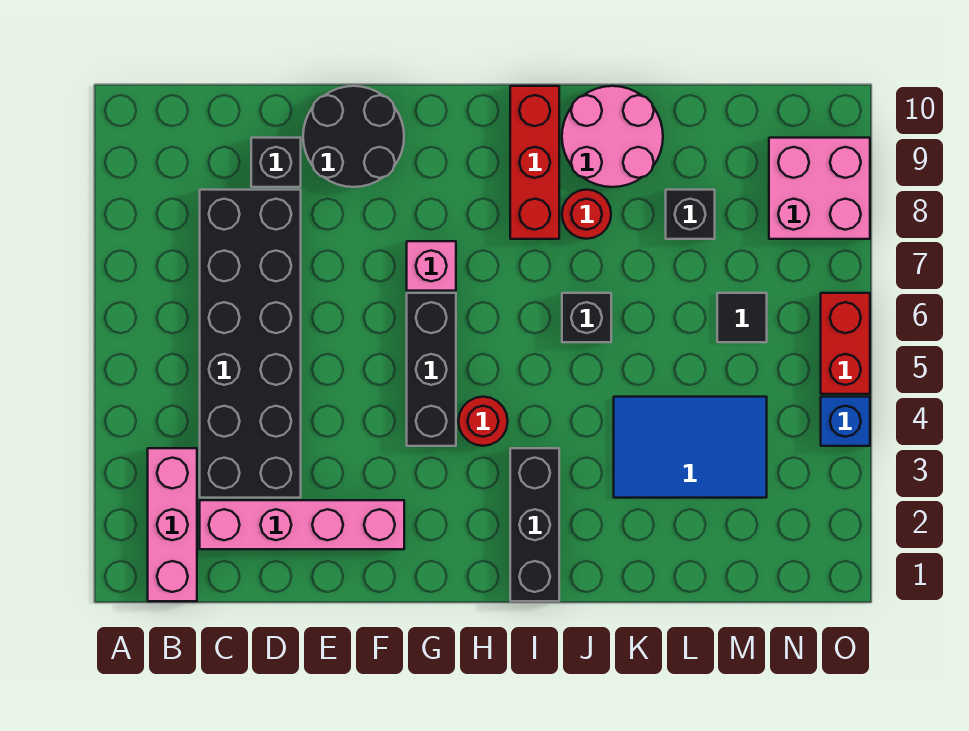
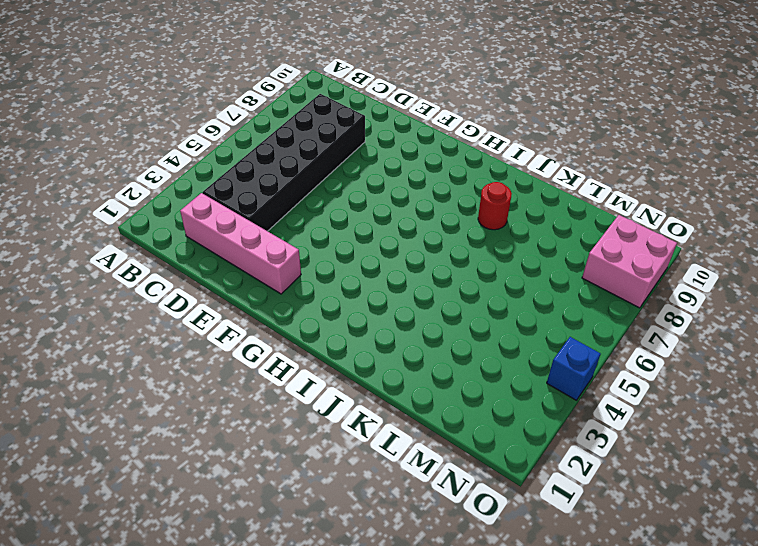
none -> pink brick B1:B3 level 1
none -> black brick D9 level 1
none -> black round brick E9:F10 level 1

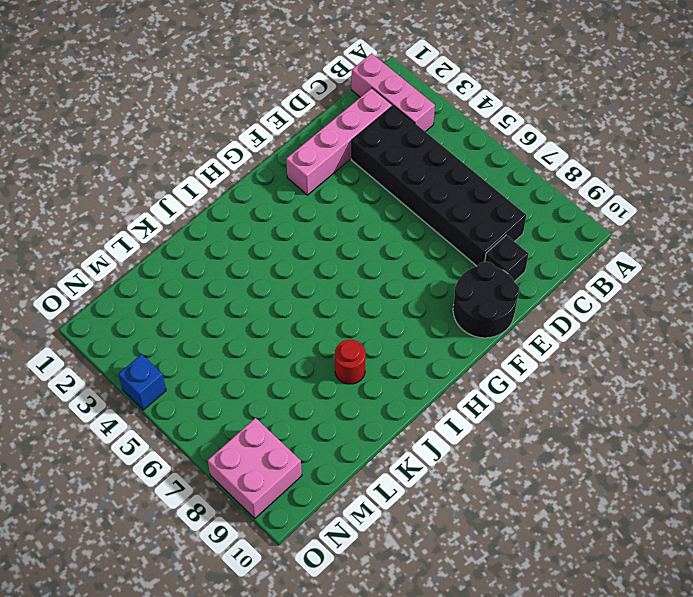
none -> black brick G4:G6 level 1
none -> pink brick G7 level 1
none -> red round brick H4 level 1

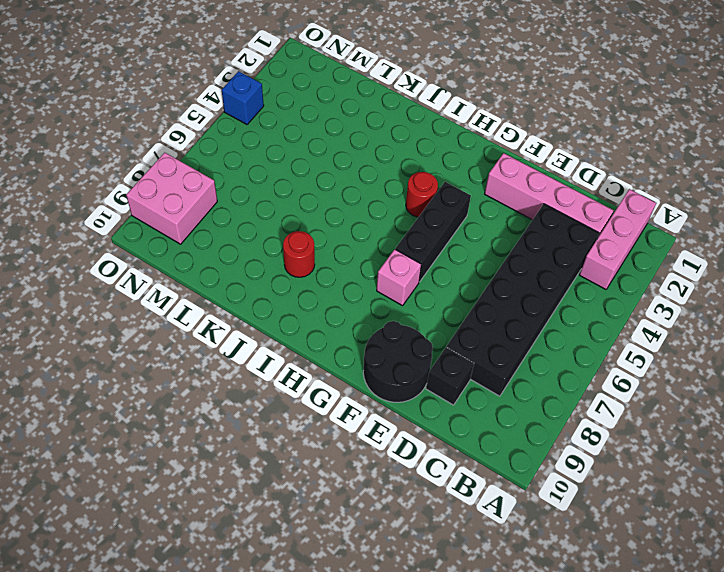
none -> black brick I1:I3 level 1
none -> red brick I8:I10 level 1
none -> black brick J6 level 1

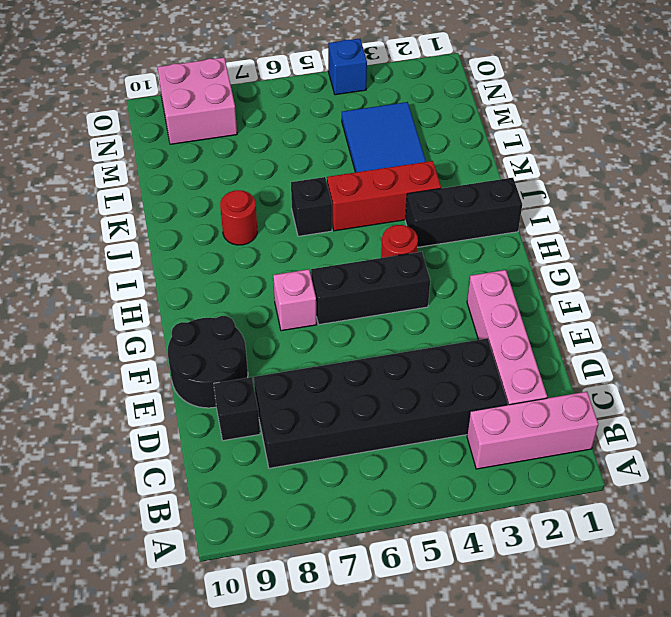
red brick J3:J5 level 1 -> red brick I8:I10 level 1
none -> pink round brick J9:K10 level 1
none -> black brick L8 level 1
none -> black tile M6 level 1

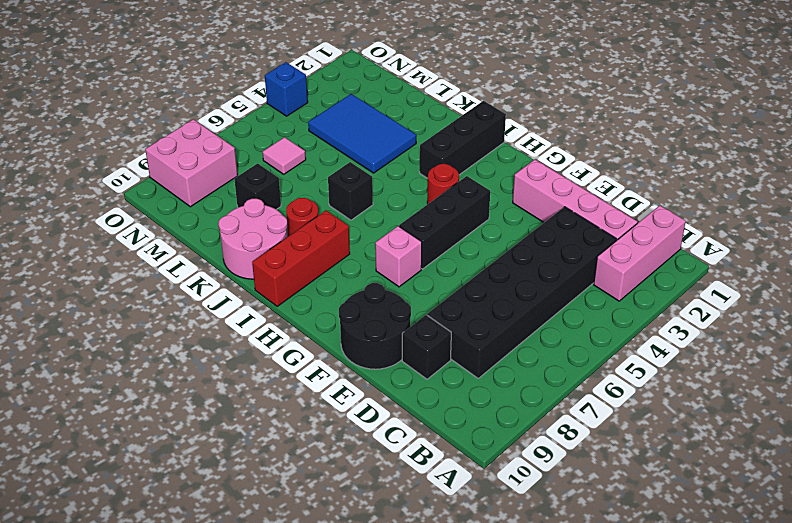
pink tile M6 level 1 -> black tile M6 level 1
none -> red brick O5:O6 level 1

